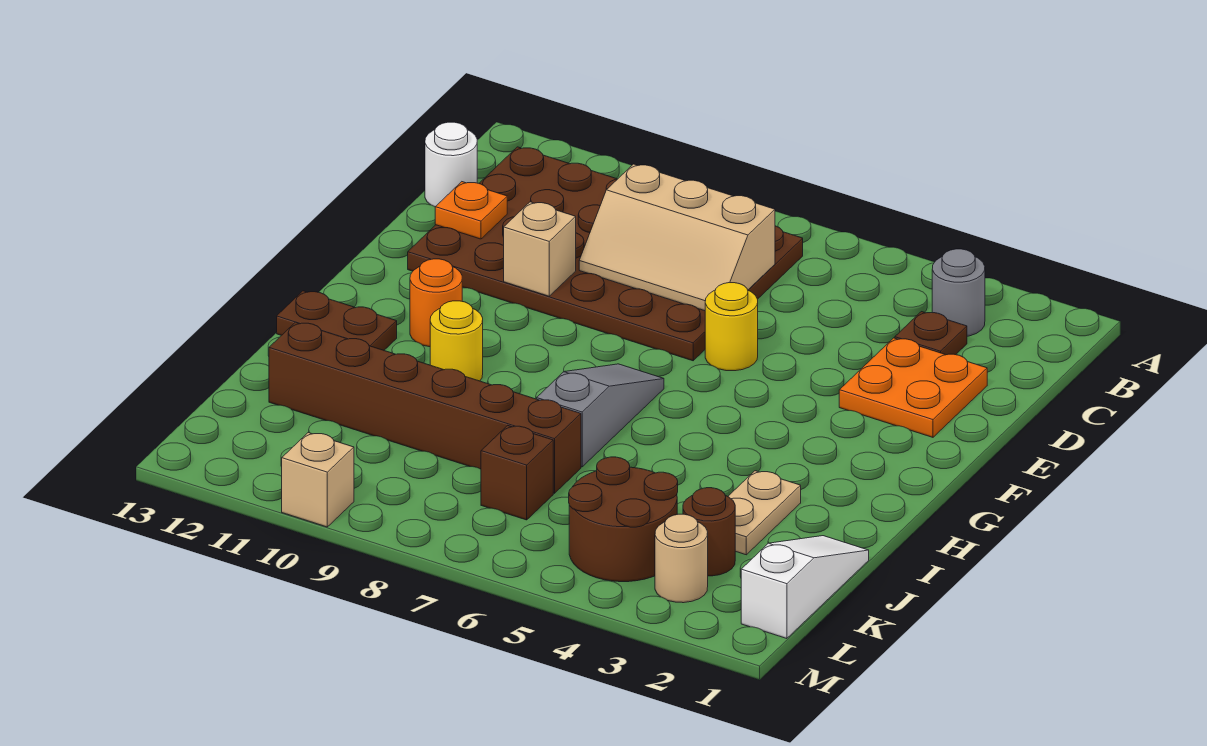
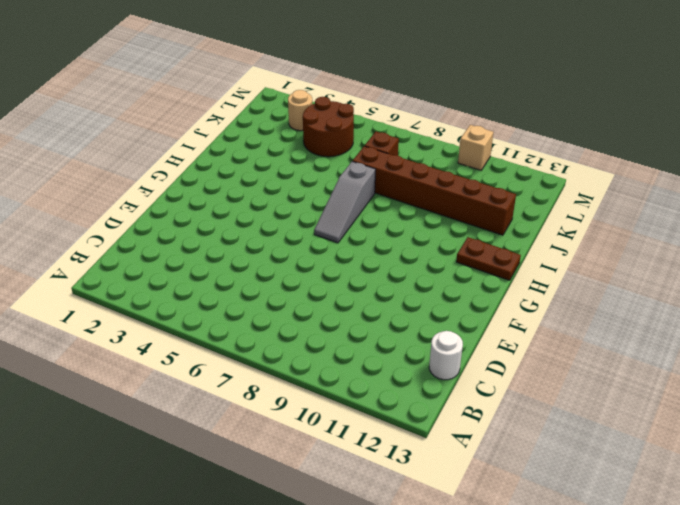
none -> grey round brick B3 level 1
none -> brown plate B7:E12 level 1
none -> brown plate C3 level 1

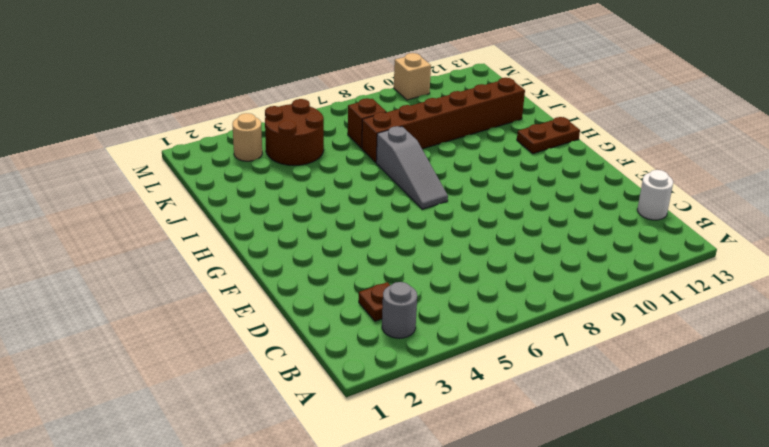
none -> brown plate B7:E12 level 1
none -> orange plate D2:E3 level 1
none -> yellow round brick E6 level 1

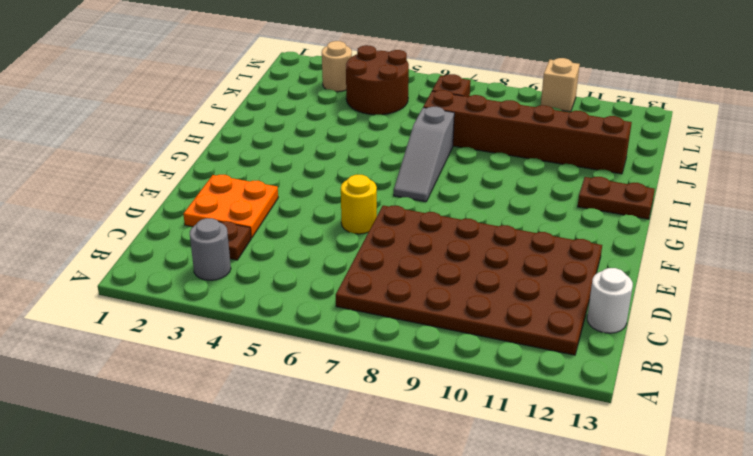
none -> orange round brick G11 level 1
none -> yellow round brick H10 level 1
none -> tan plate I3:J3 level 1

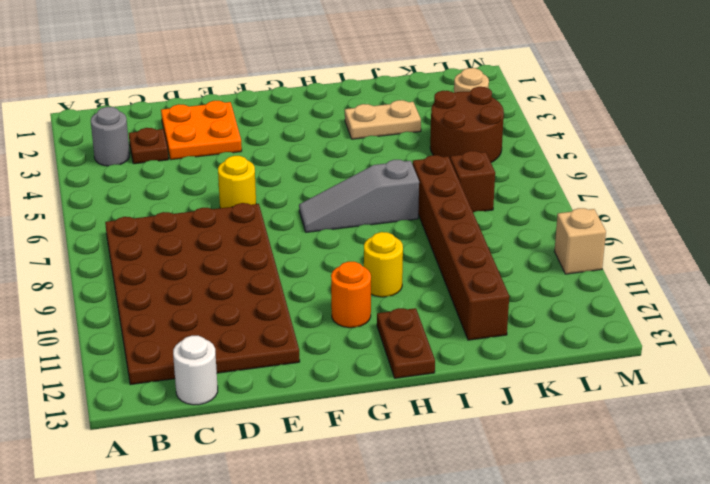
none -> white slope J1:L1 level 1 top L
none -> brown round brick K3 level 1
none -> tan slope C7:D9 level 2 top C

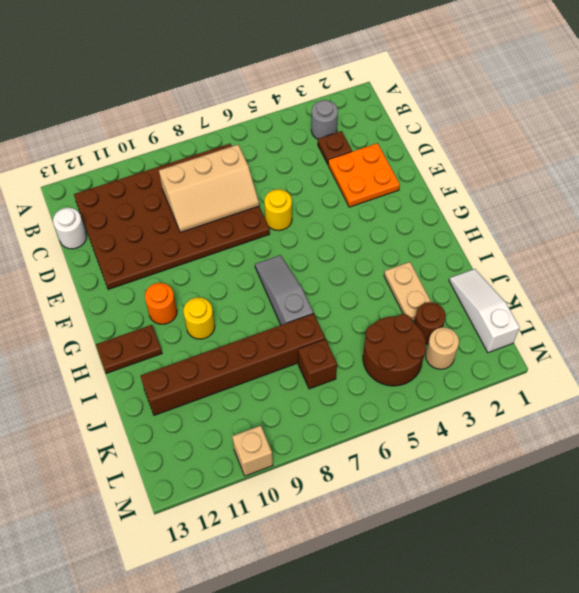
none -> orange plate D12 level 2
none -> tan brick E10 level 2

